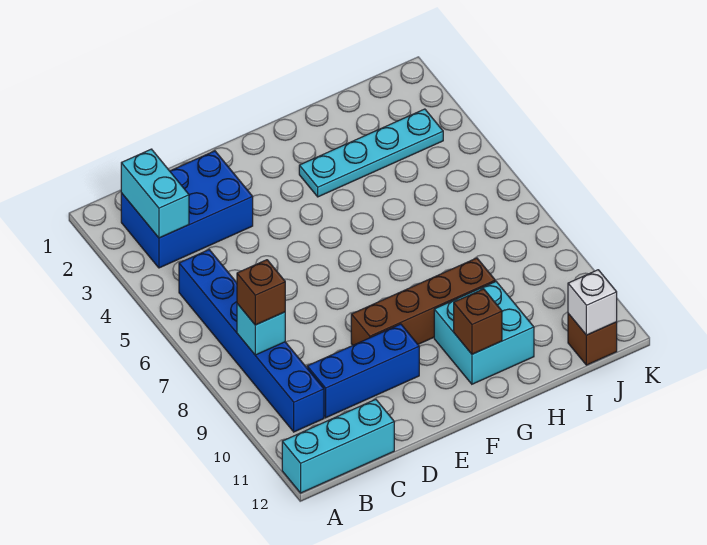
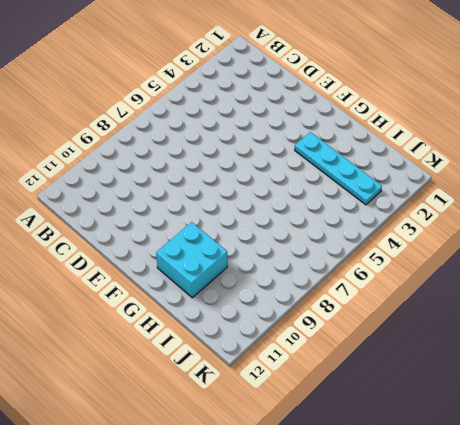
none -> cyan brick A12:C12 level 1
none -> blue brick B2:D3 level 1
none -> blue brick B5:B10 level 1

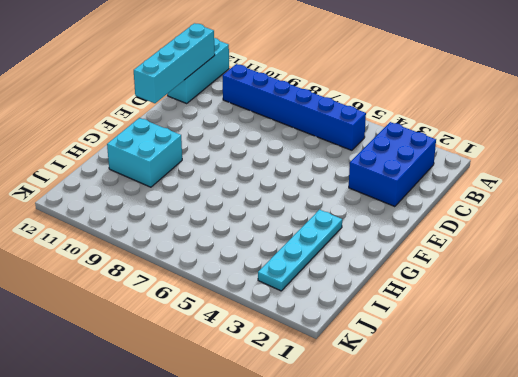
cyan brick B12:E12 level 2 -> none
none -> blue brick C10:E10 level 1
none -> brown brick E9:H9 level 1
none -> brown brick J12 level 1

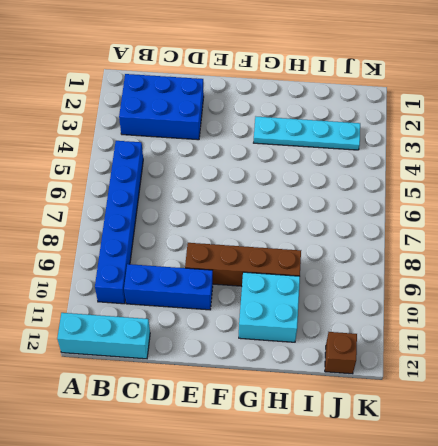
none -> cyan brick B2:B3 level 2
none -> cyan brick B8 level 2
none -> brown brick G11 level 2

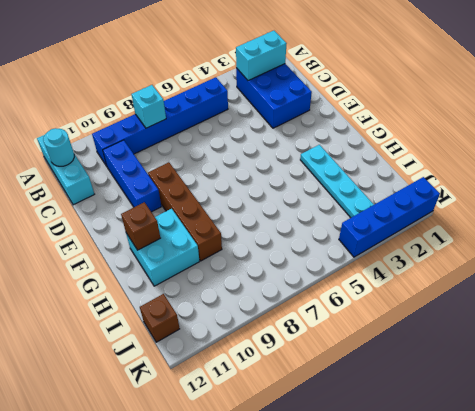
cyan round brick B12 level 2 -> none
blue brick K1:K4 level 1 -> none
none -> white brick J12 level 2
none -> brown brick B8 level 3

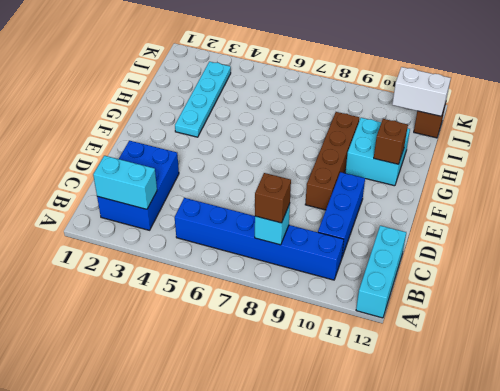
white brick J11:J12 level 2 -> white brick J12 level 2

